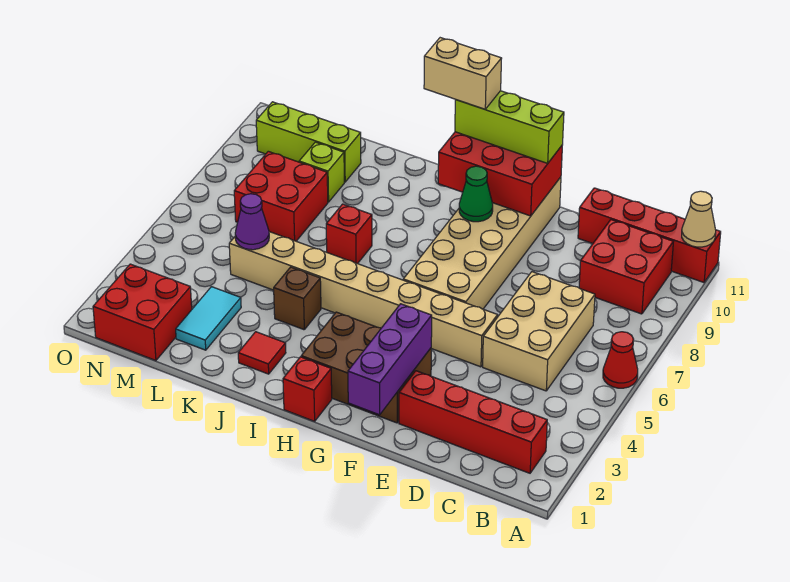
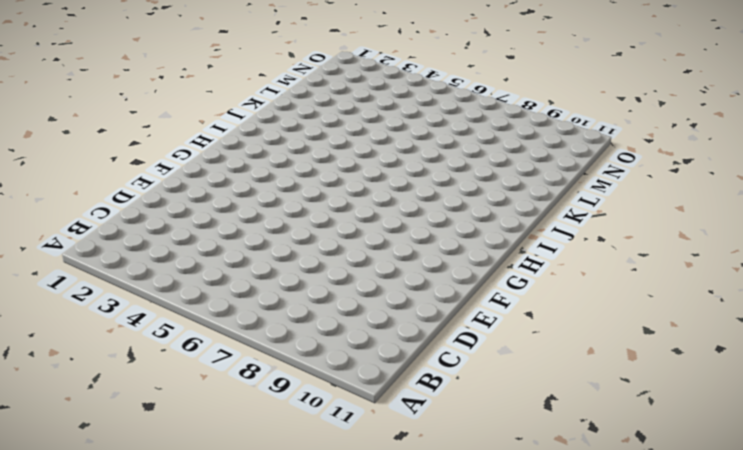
none -> red cone A6 level 1
none -> red brick A11:D11 level 1
none -> red brick B2:E2 level 1

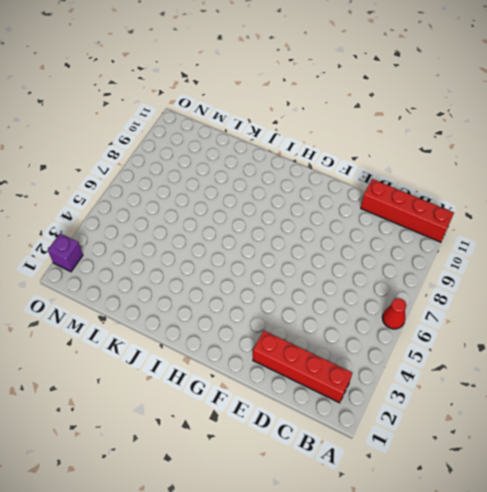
purple brick O2 level 1 -> none
none -> red brick B9:C10 level 1
none -> tan brick C5:D7 level 1
none -> tan brick E5:L5 level 1

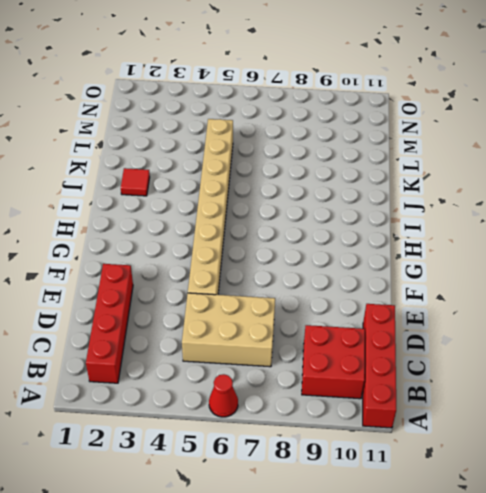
none -> brown brick F2:H3 level 1
none -> tan brick F6:G11 level 1
none -> red brick H1 level 1

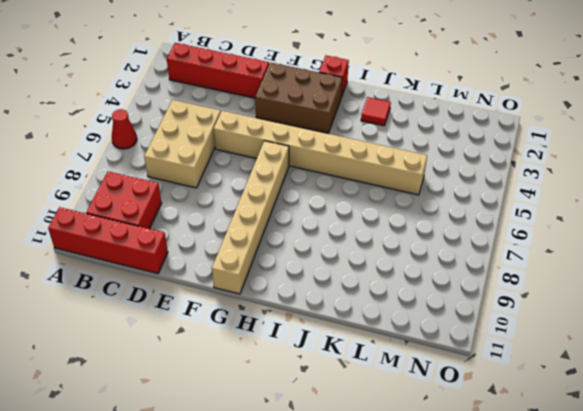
tan brick G6:G11 level 1 -> tan brick F6:G11 level 1
none -> brown brick J4 level 1
none -> red brick J7 level 1
none -> cyan tile L2:L3 level 1

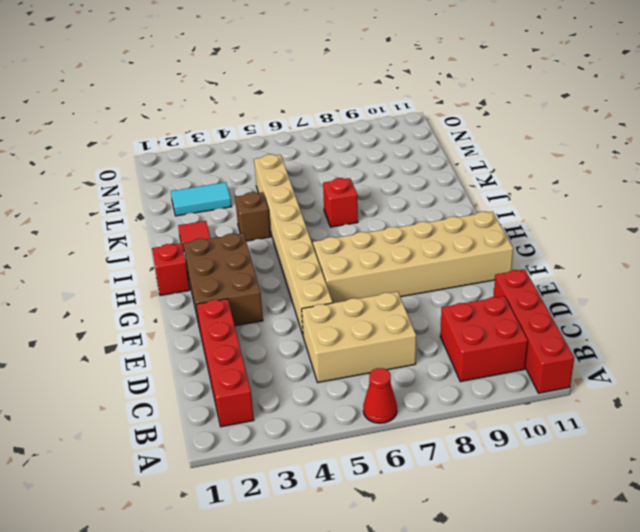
none -> red brick L7:M8 level 1
none -> lime brick L9 level 1
none -> lime brick L10:N10 level 1

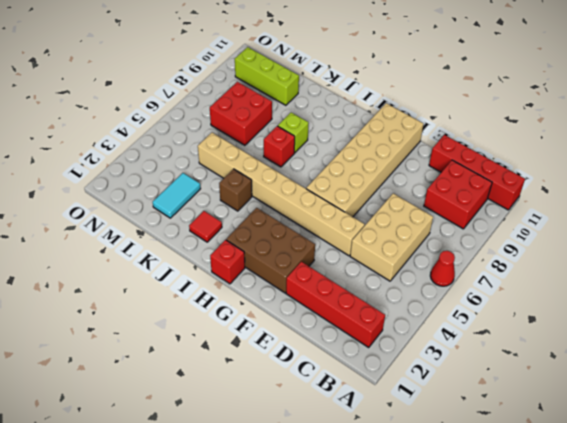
lime brick J8 level 1 -> lime brick L9 level 1
none -> red brick M1:N2 level 1
none -> tan cone A11 level 2
none -> purple brick F1:F3 level 2

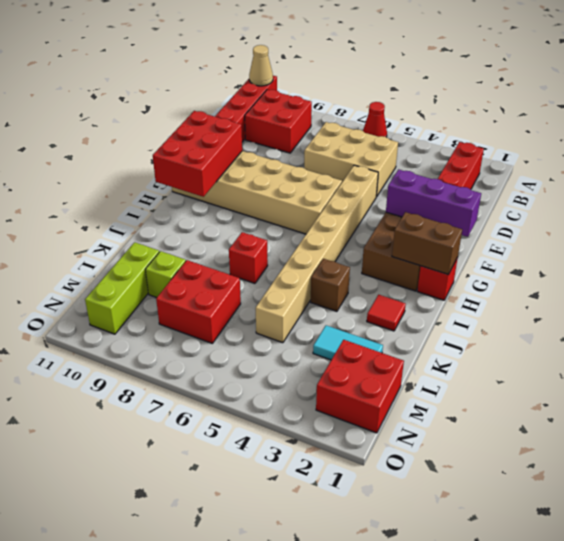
brown brick H1:H2 level 2 -> none
none -> green cone G9 level 2
none -> purple cone L5 level 2
none -> lime brick F11:H11 level 3

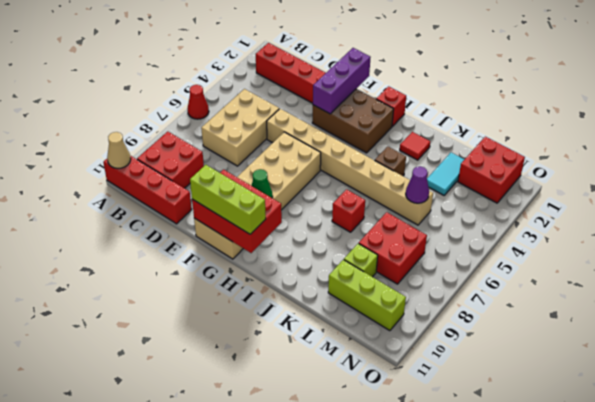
none -> tan brick H11:I11 level 4

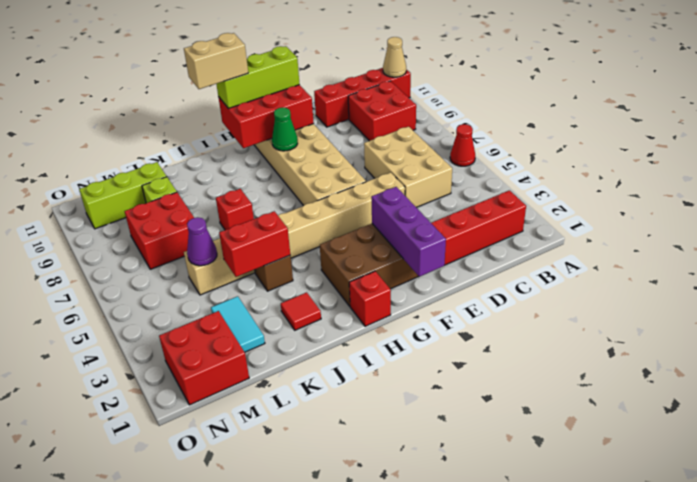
red brick J4:K4 level 2 -> none

